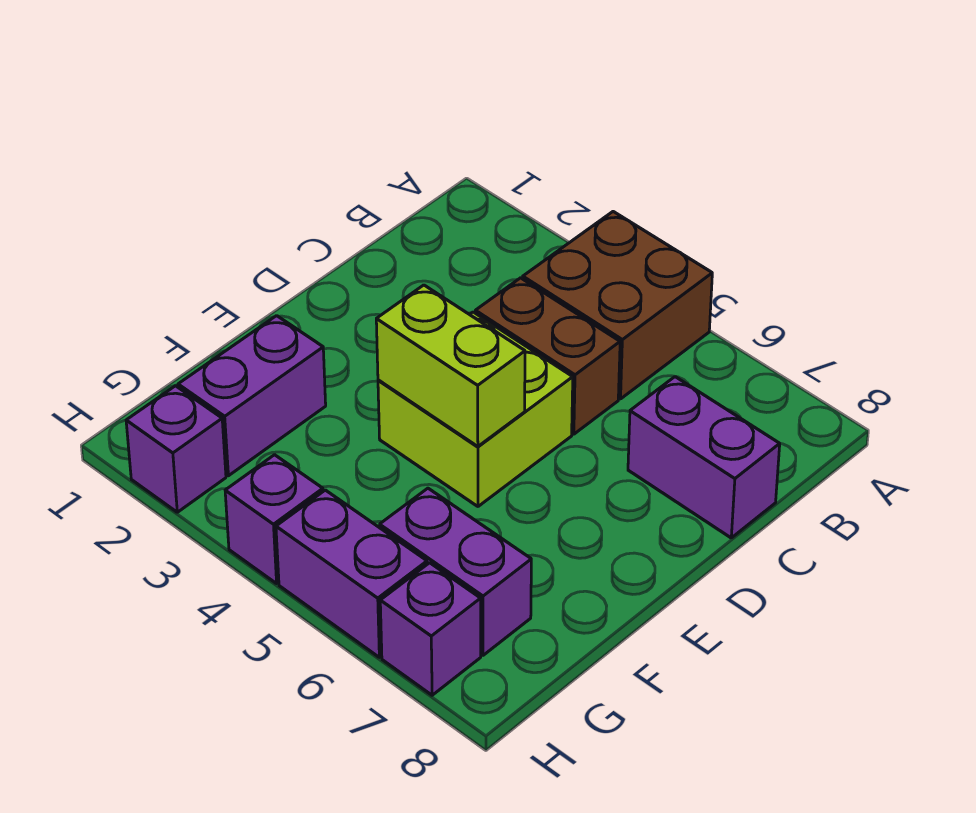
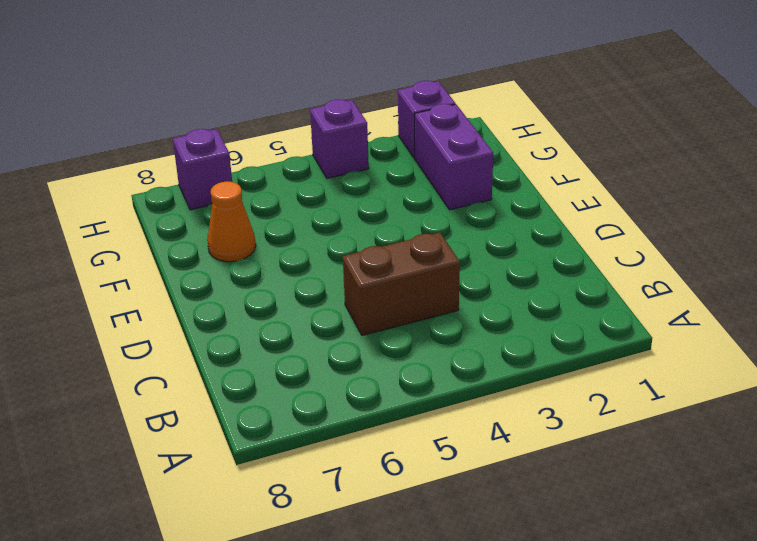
orange cone F7 level 1 -> none
none -> brown brick A4:B5 level 1
none -> purple brick C7:C8 level 1

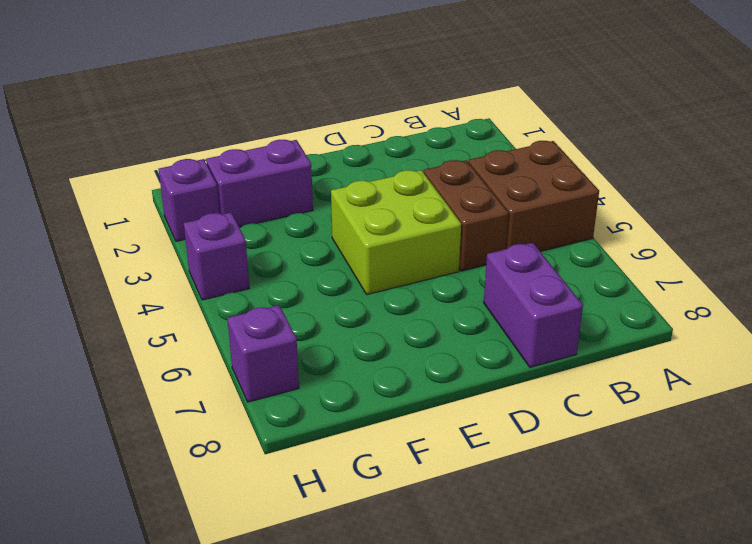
none -> purple brick G6:G7 level 1
none -> purple brick H5:H6 level 1

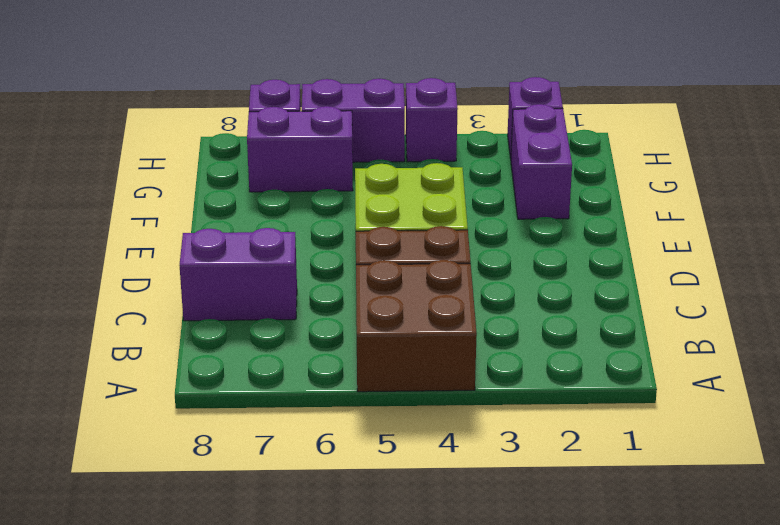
none -> lime brick E4:E5 level 2

